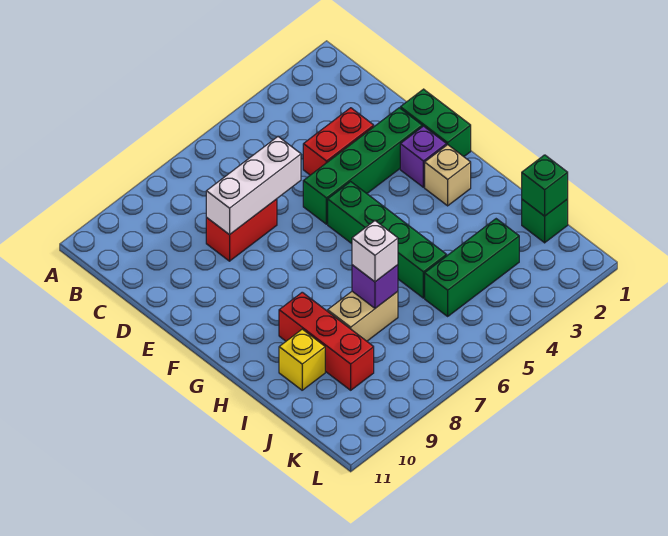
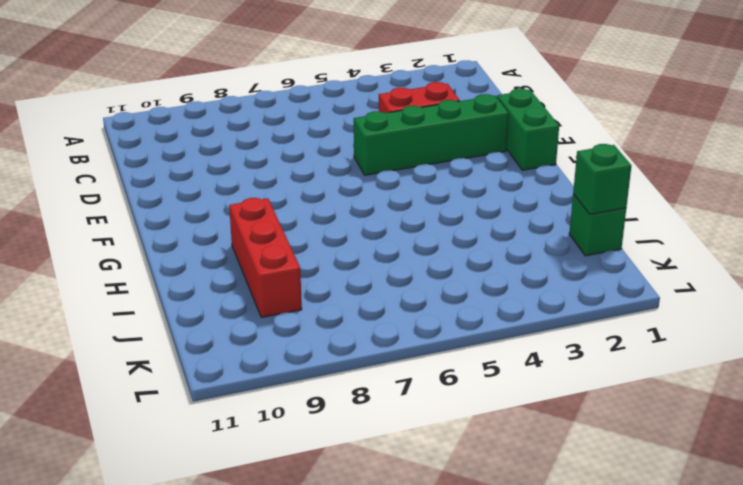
none -> red brick D7:D8 level 1
none -> purple brick F2 level 1
none -> green brick F5:I5 level 1

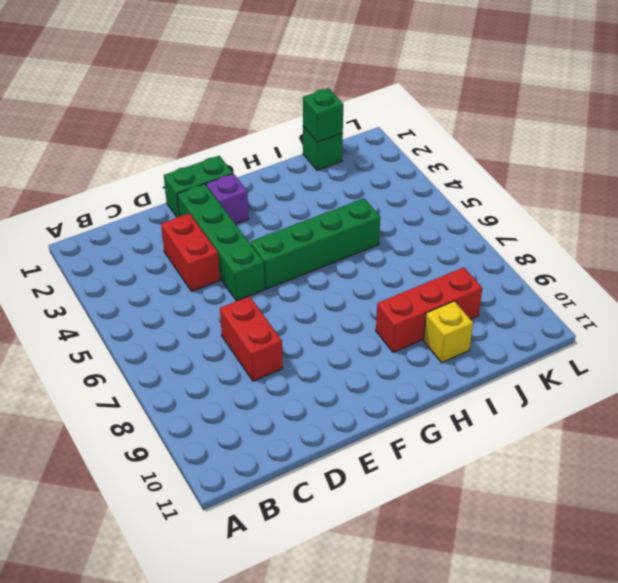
none -> tan brick G2 level 1
none -> tan brick I7:I8 level 1
none -> green brick J3:J5 level 1

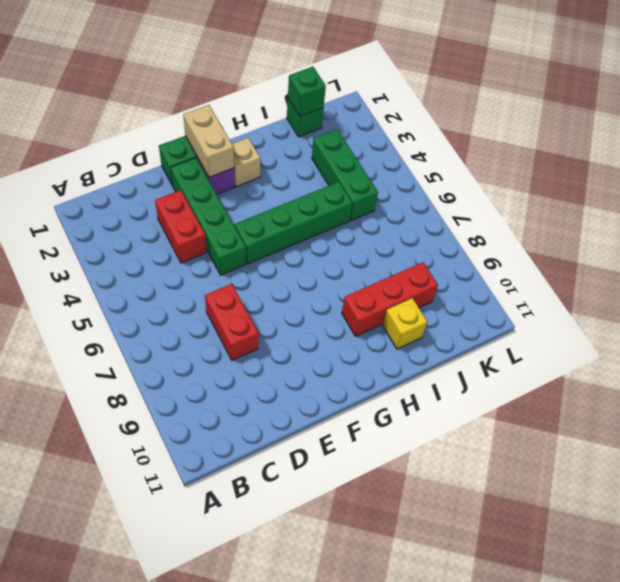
tan brick F1:F2 level 2 -> tan brick I7:I8 level 1
none -> white brick D6:D8 level 2
none -> purple brick I7 level 2
none -> white brick I7 level 3

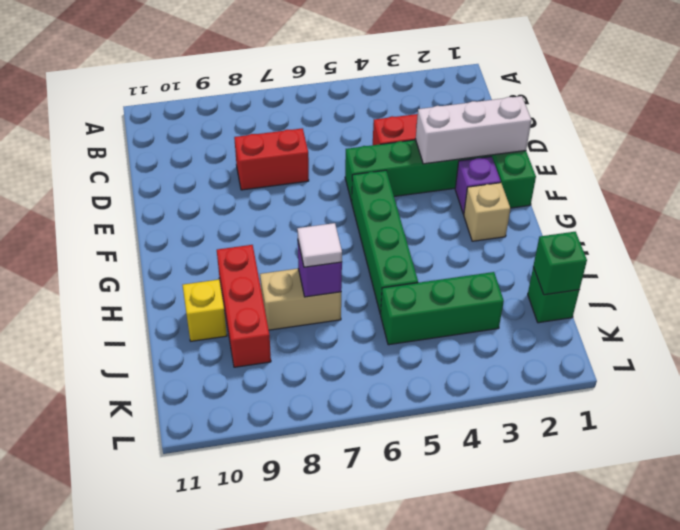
white brick E1:E3 level 2 -> white brick D6:D8 level 2
white tile I7 level 3 -> white brick I7 level 3

